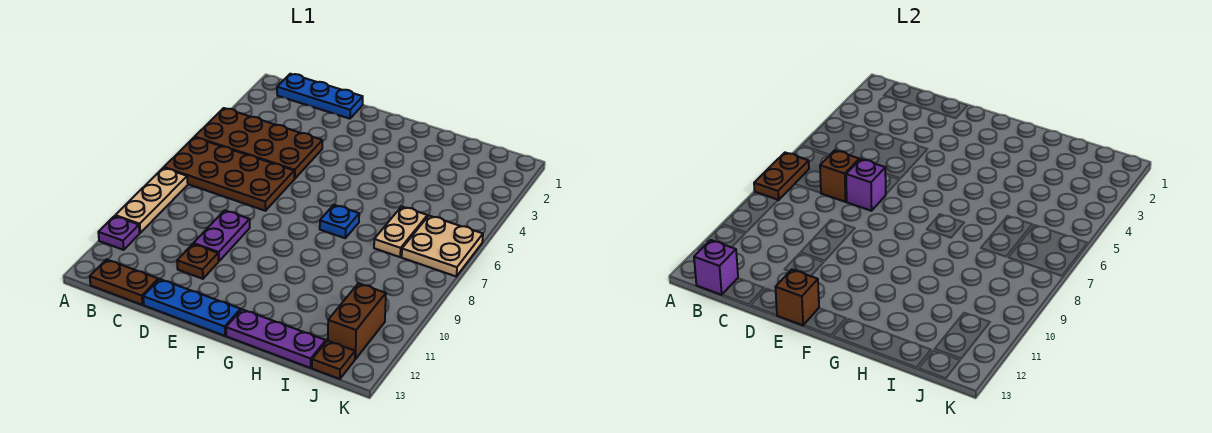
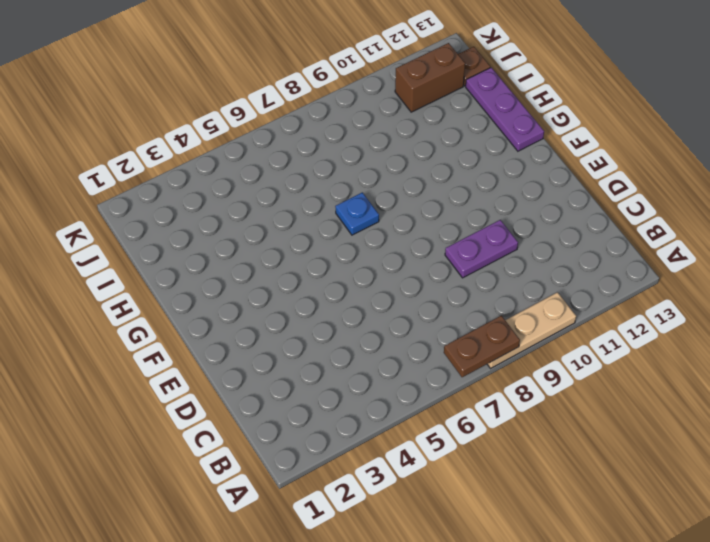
none -> brown plate A4:D5 level 1
none -> brown plate A6:D7 level 1
none -> purple plate A11 level 1

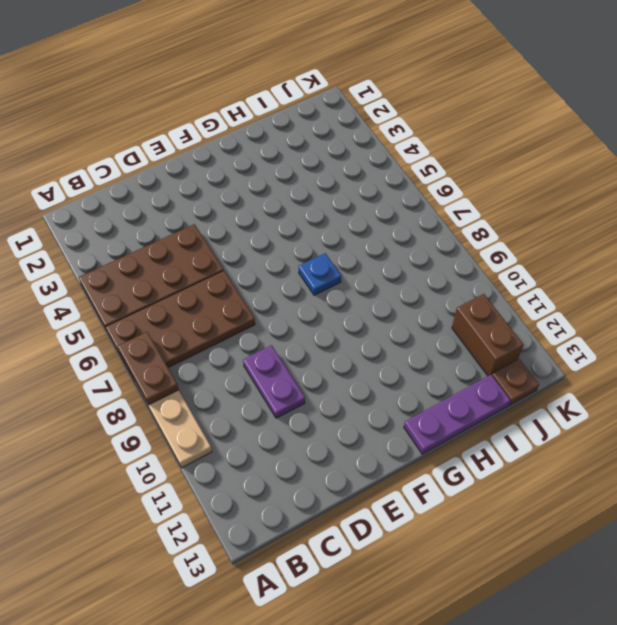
none -> purple plate A11 level 1
none -> blue plate B1:D1 level 1
none -> brown plate B13:C13 level 1

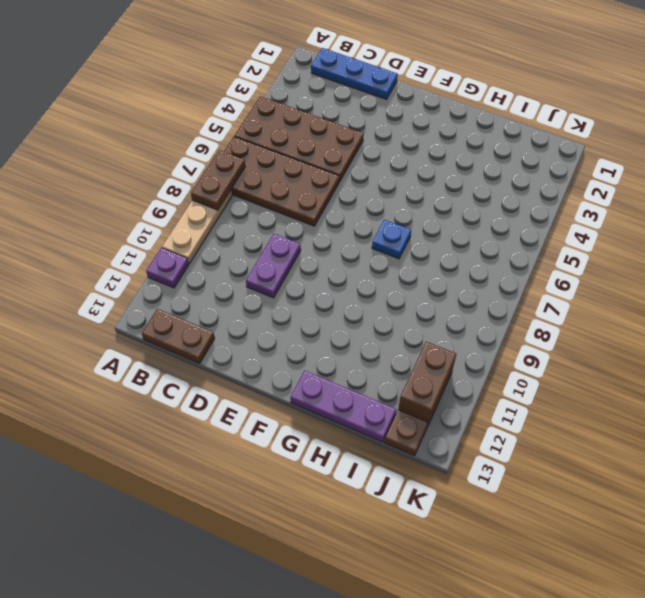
none -> brown plate D11 level 1
none -> blue plate D13:F13 level 1
none -> tan plate I6:I7 level 1

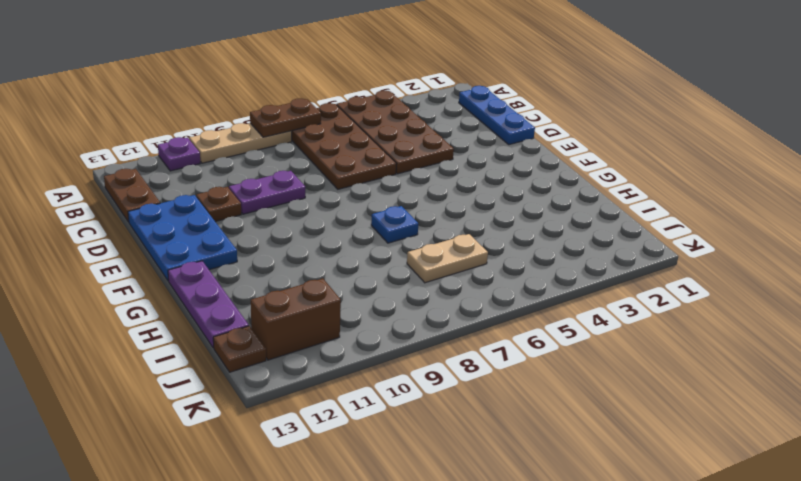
blue plate D12:F13 level 1 -> blue plate D13:F13 level 1
none -> tan plate J6:K7 level 1
none -> purple brick B13 level 2
none -> brown brick C7 level 2

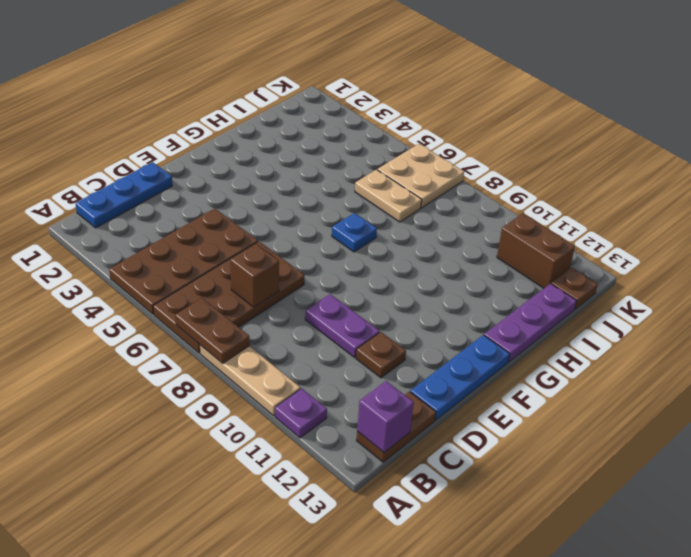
none -> purple brick D7 level 2
none -> brown brick E13 level 2

